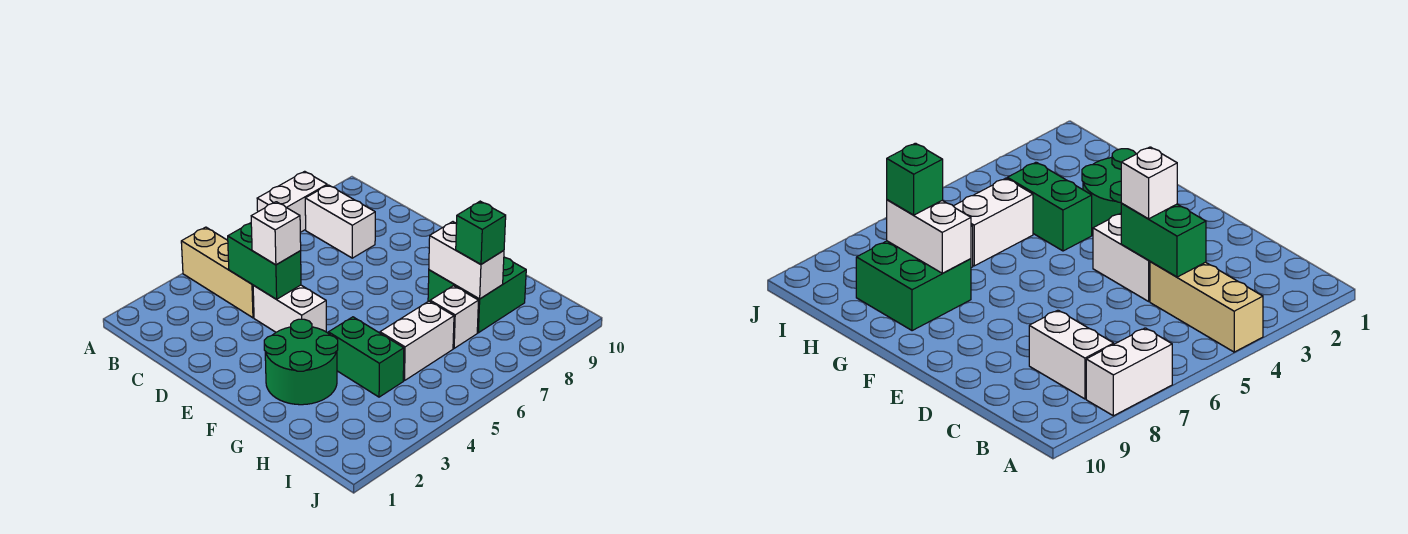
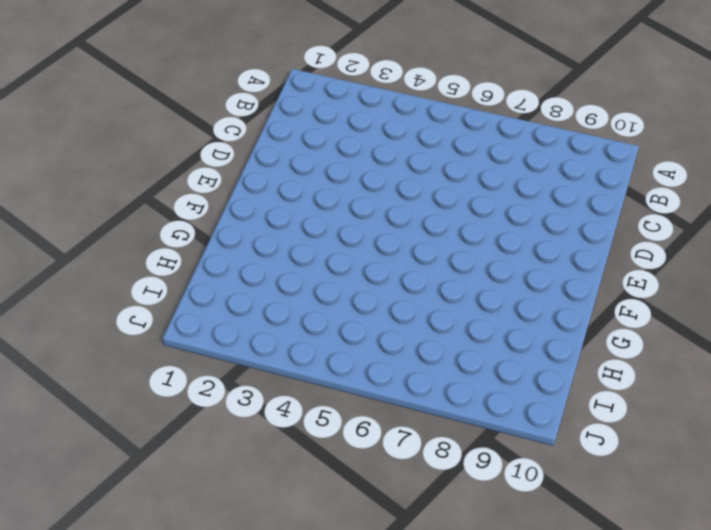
none -> tan brick A4:C4 level 1
none -> white brick A7:A8 level 1
none -> white brick B8:C8 level 1

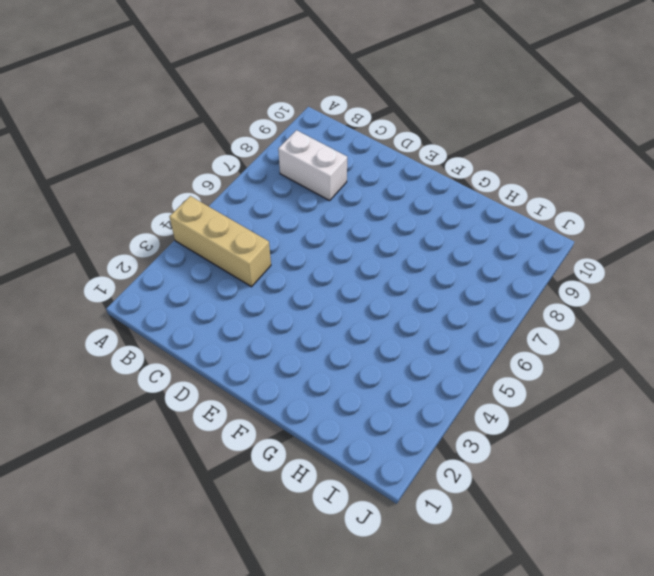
none -> white brick A7:A8 level 1
none -> white brick D4:E4 level 1
none -> green round brick F2:G3 level 1

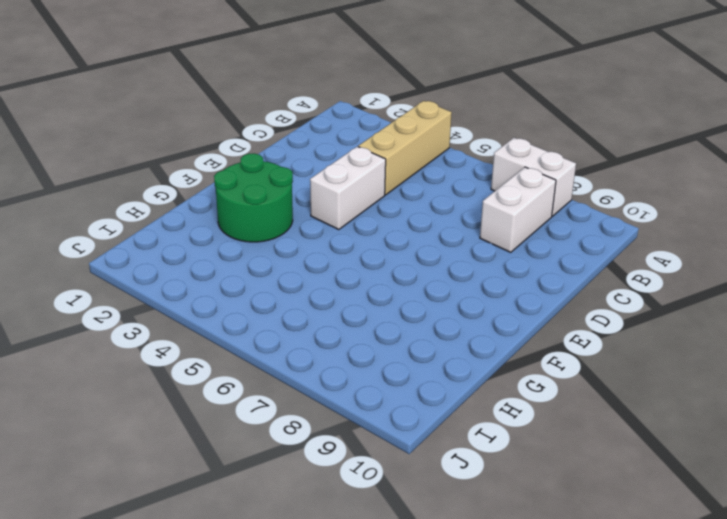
none -> green brick G4:H4 level 1
none -> green brick G8:H9 level 1
none -> white brick H5:H6 level 1

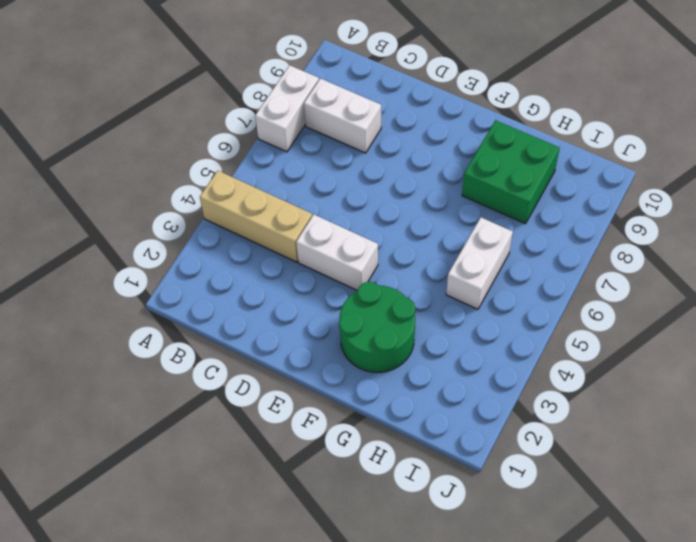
none -> green brick G4:H4 level 1
none -> white brick H7 level 1
none -> green brick C4:D4 level 2

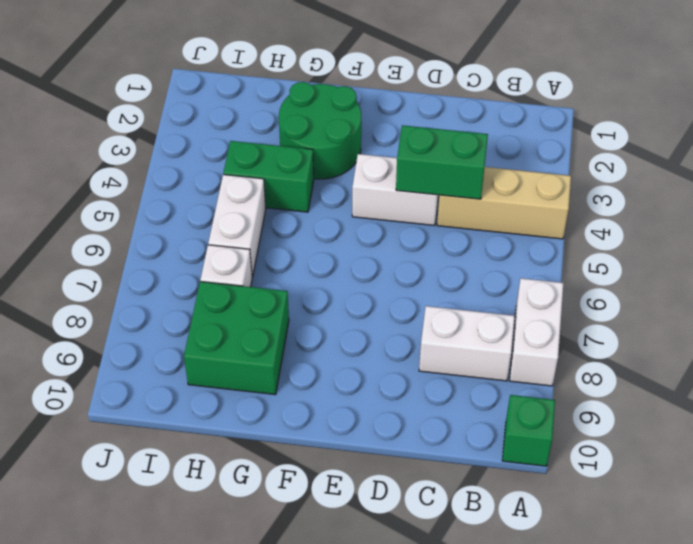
green brick A10 level 1 -> green brick H8 level 3
none -> white brick G8:H8 level 2
none -> white brick D4 level 3

